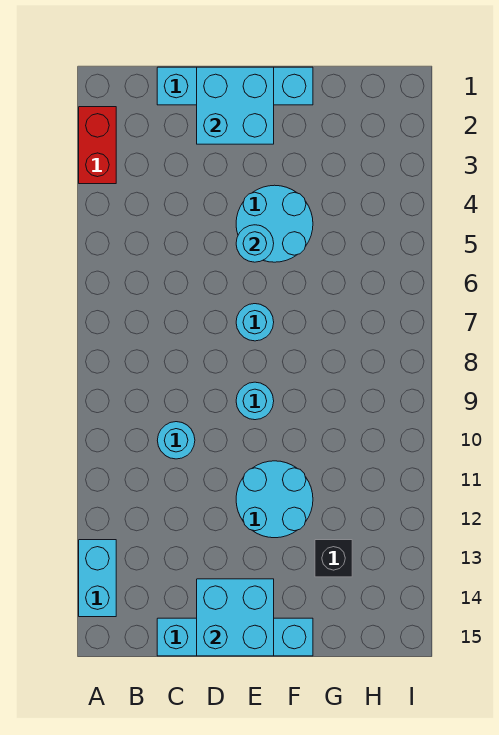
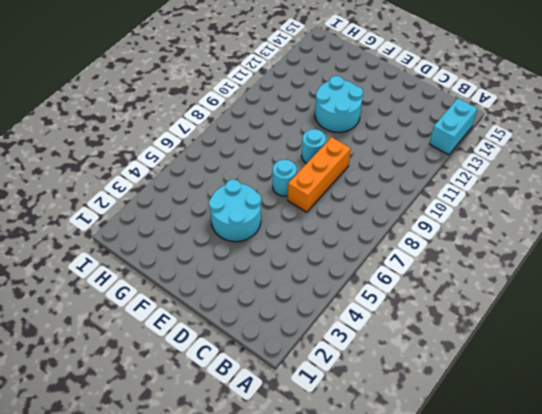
orange brick D7:D9 level 1 -> none
none -> red brick A2:A3 level 1
none -> cyan brick C1:F1 level 1
none -> cyan round brick C10 level 1

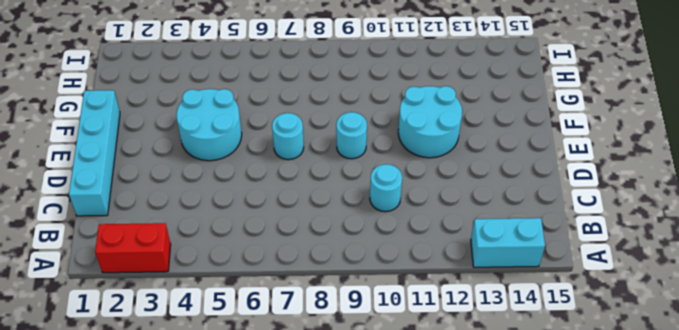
none -> cyan brick C15:F15 level 1
none -> black brick G13 level 1
none -> cyan brick D1:E2 level 2

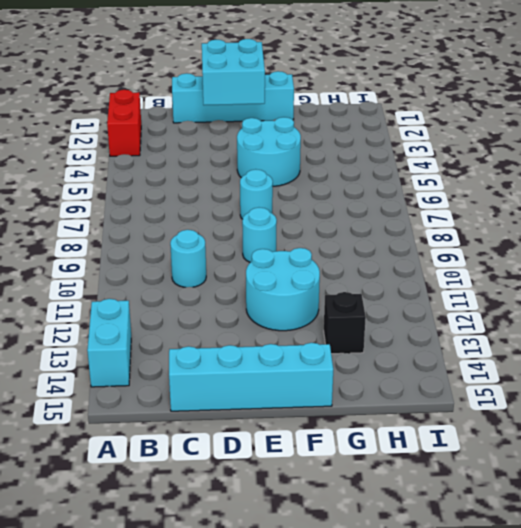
none -> cyan brick D14:E15 level 2
none -> cyan round brick E5 level 2

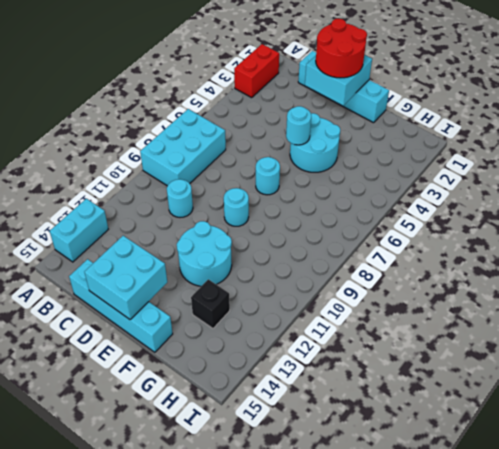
cyan brick A7:B9 level 1 -> none
red round brick D1:E2 level 3 -> none

